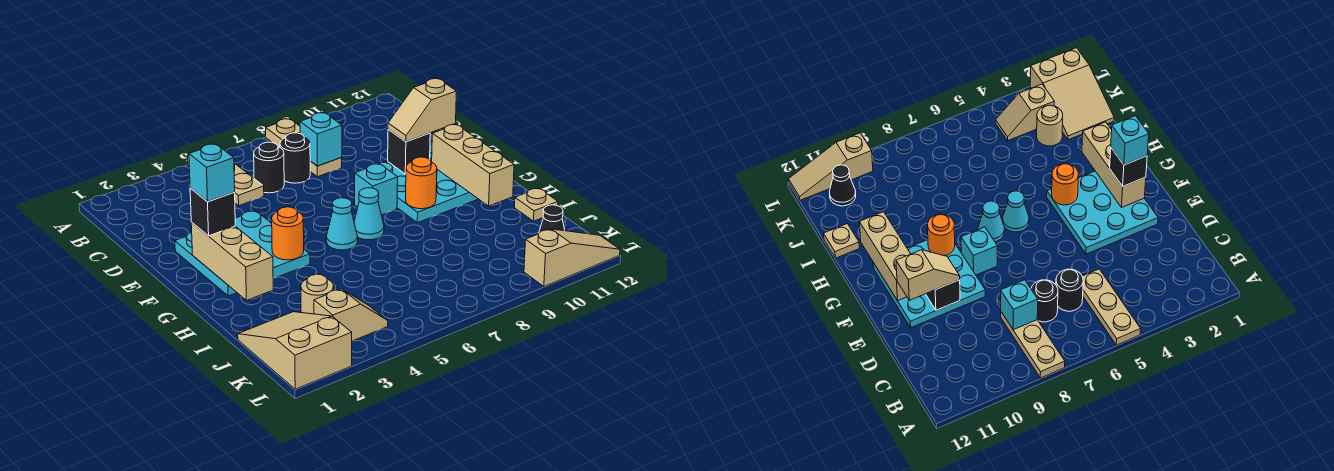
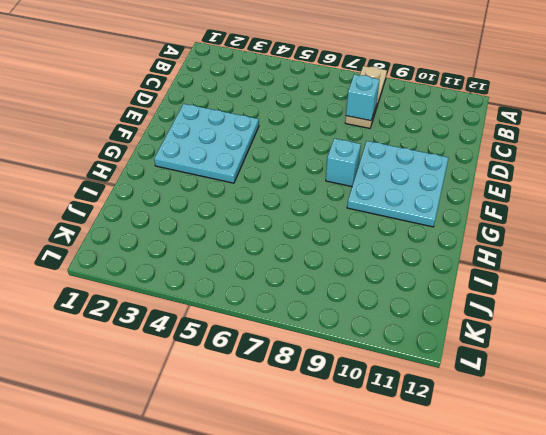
none -> tan plate A5:C5 level 1
none -> black round brick C6 level 1
none -> black round brick C7 level 1

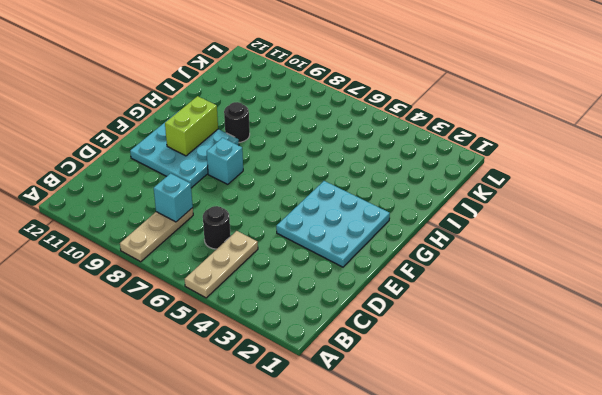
lime brick F10:G10 level 2 -> none
black round brick H9 level 1 -> black round brick C7 level 1
none -> cyan cone G6 level 1
none -> cyan cone G7 level 1
none -> tan plate I12 level 1

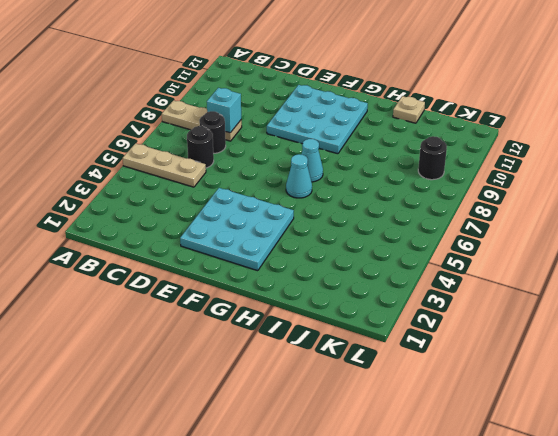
black round brick K9 level 1 -> none
none -> cyan brick F8 level 1
none -> tan slope J1:L2 level 1 top L
none -> tan round brick J3 level 1

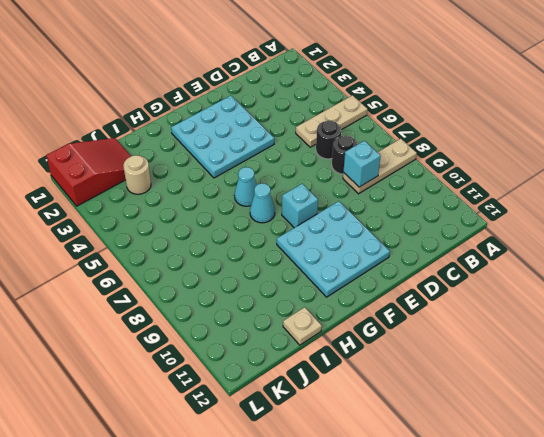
red slope J1:L2 level 1 top L -> tan slope J1:L2 level 1 top L
none -> tan slope K3:K4 level 1 top 3
none -> black cone K11 level 1
none -> tan slope L10:L12 level 1 top 10

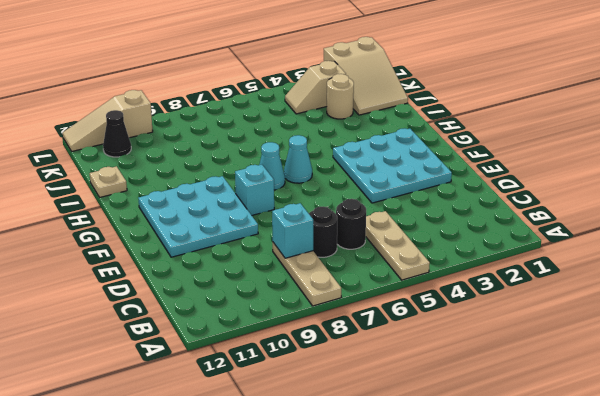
none -> black brick E10 level 2
none -> tan brick F2:H2 level 2
none -> tan brick F11:H11 level 2

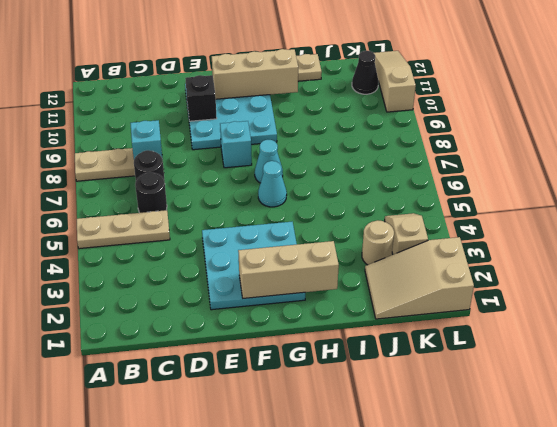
none -> orange round brick G4 level 2
none -> orange round brick G9 level 2
none -> tan slope E10:E11 level 3 top 11

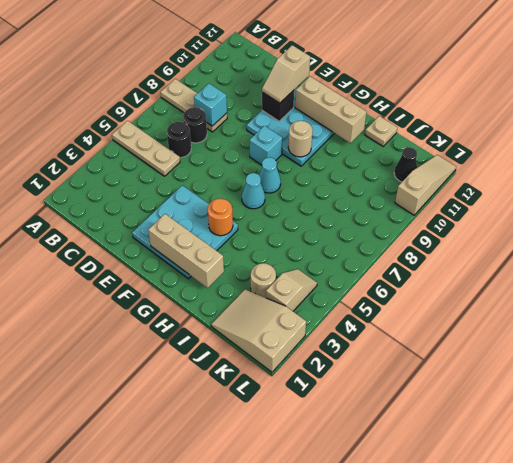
tan round brick G9 level 2 -> orange round brick G9 level 2
none -> black brick F2 level 3
none -> cyan brick F2 level 4

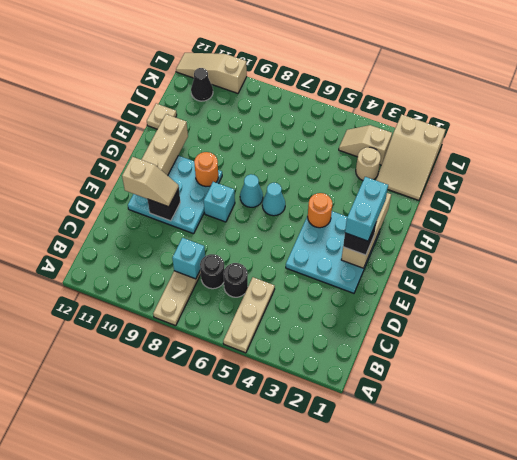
cyan brick F2:G2 level 4 -> cyan brick F2 level 4

